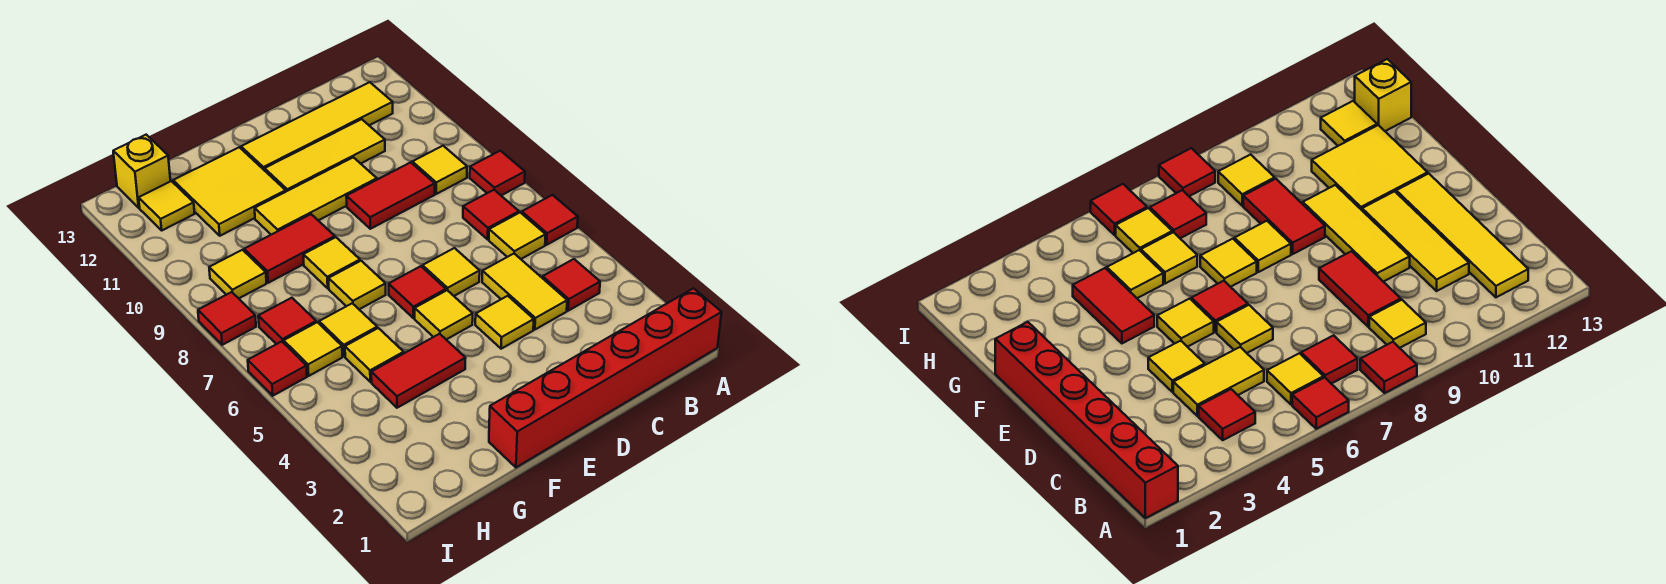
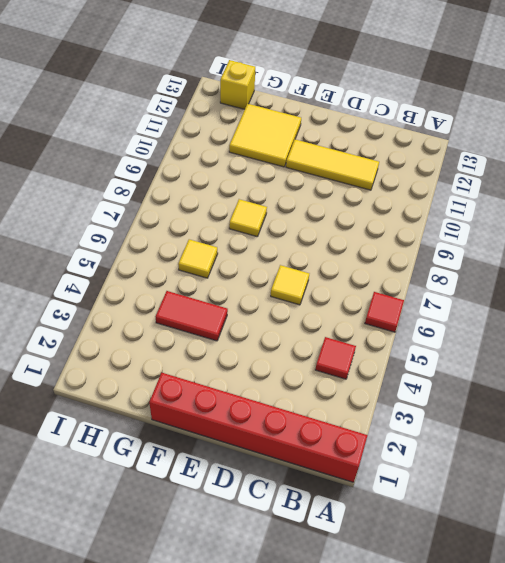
none -> red tile A8 level 1
none -> yellow tile B6 level 1
none -> red tile B7 level 1
none -> yellow tile B9 level 1

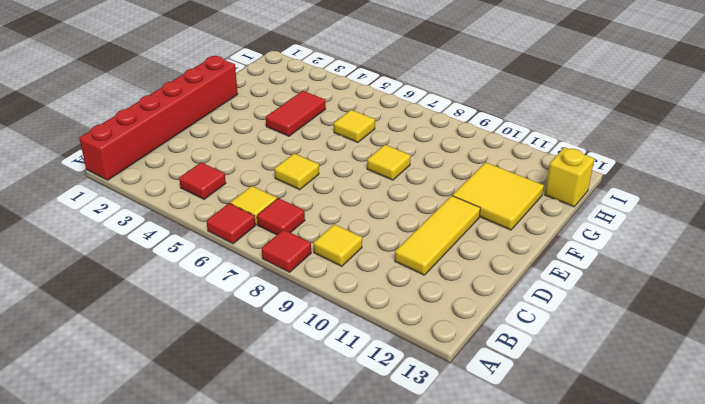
none -> yellow tile B12:E12 level 1
none -> yellow tile C4:C5 level 1
none -> red tile C9:D9 level 1
none -> yellow tile D4 level 1

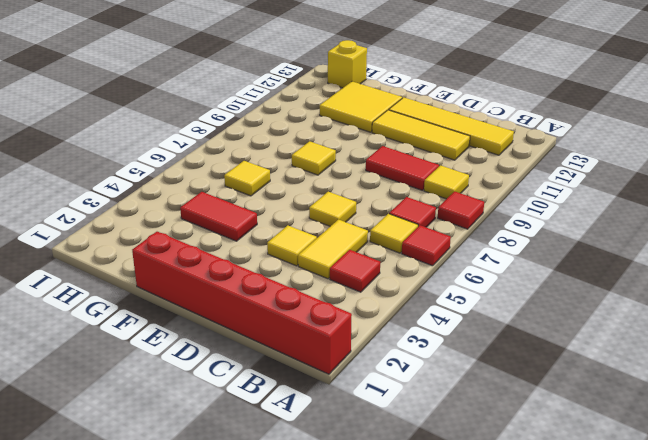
none -> yellow tile D10:F10 level 1
none -> yellow tile E5 level 1
none -> red tile E6 level 1
none -> yellow tile F7 level 1

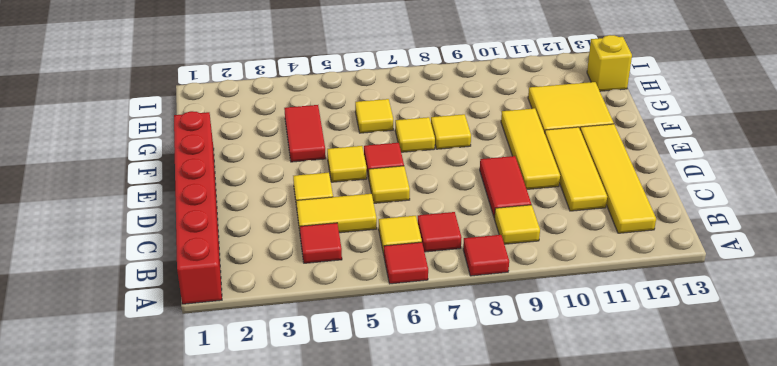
none -> red tile F9:G9 level 1
none -> yellow tile G5 level 1
none -> yellow tile H6 level 1
none -> red tile H7 level 1

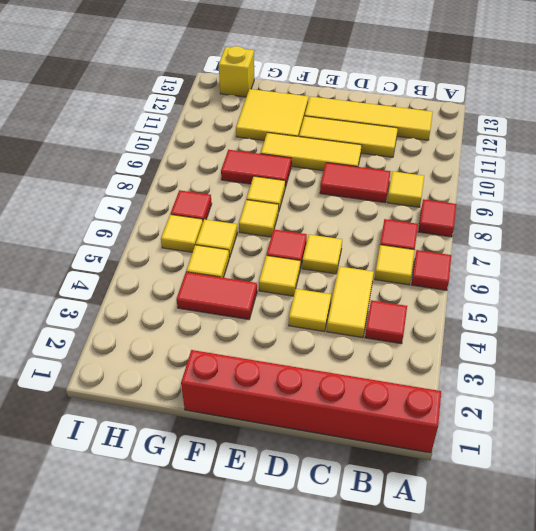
none -> yellow tile H9 level 1
none -> yellow tile H12 level 1
none -> red tile I6 level 1
none -> red tile I8 level 1

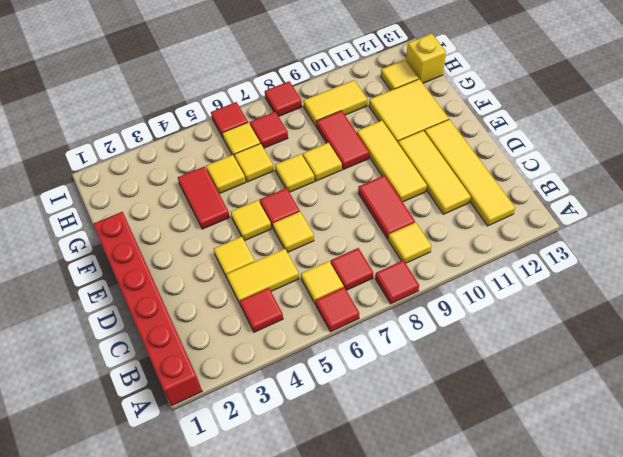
yellow tile H9:H10 level 1 -> yellow tile H9 level 1

